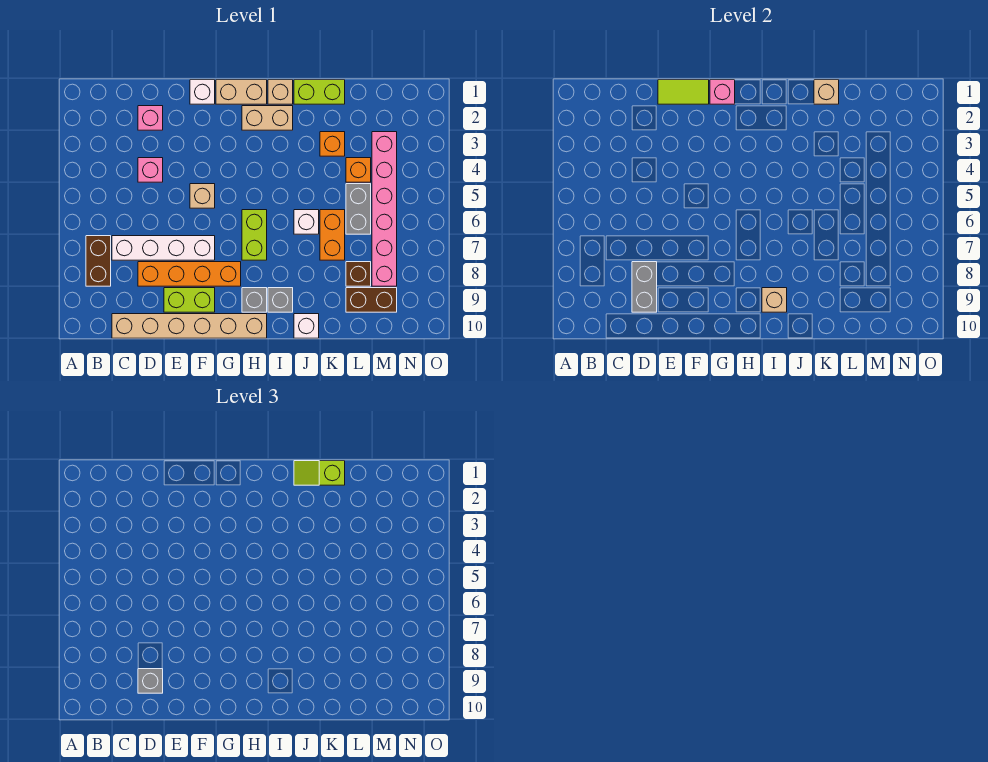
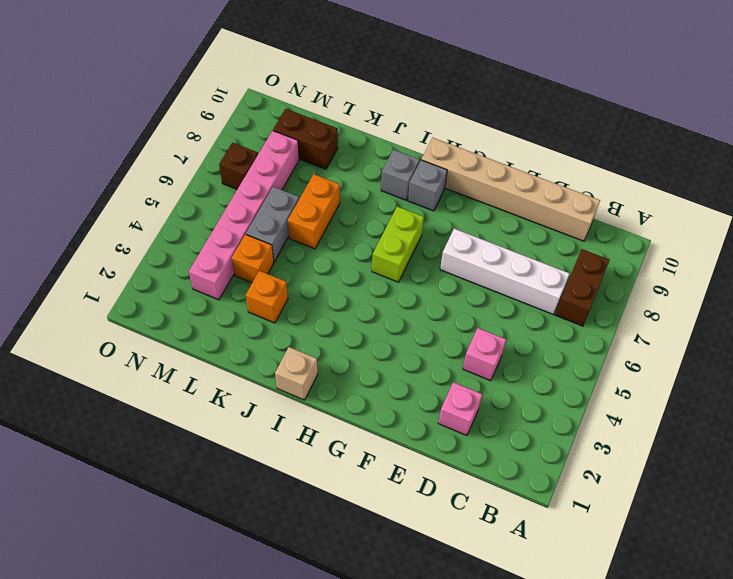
brown brick N7 level 1 -> brown brick L8 level 1
none -> orange brick D8:G8 level 1
none -> lime brick E9:F9 level 1
none -> white brick F1 level 1
none -> tan brick F5 level 1

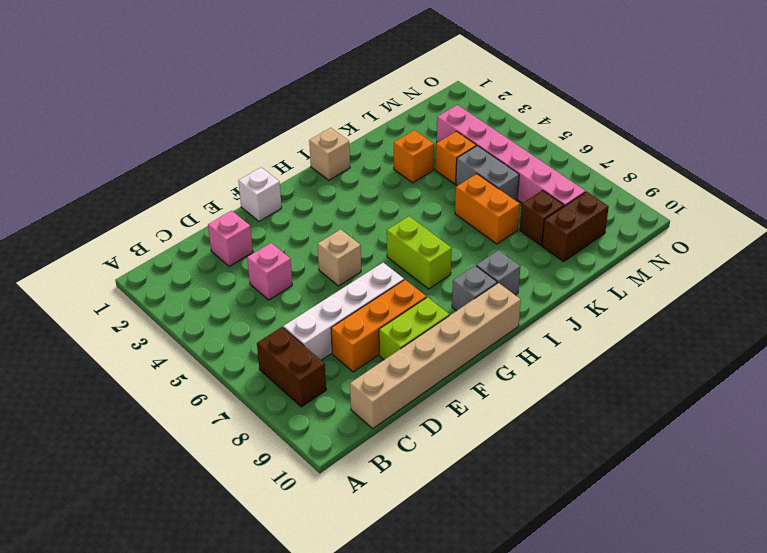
orange brick D8:F8 level 1 -> orange brick D8:G8 level 1
none -> tan brick G1:H1 level 1
none -> tan brick H2:I2 level 1
none -> lime brick J1:K1 level 1
none -> white brick J6 level 1

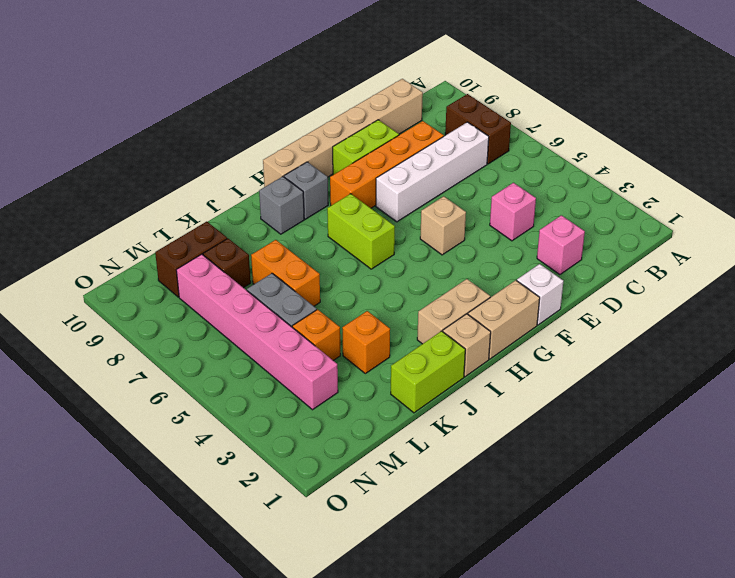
none -> white brick J6 level 1
none -> white brick J10 level 1
none -> grey brick D8:D9 level 2
none -> lime tile E1:F1 level 2

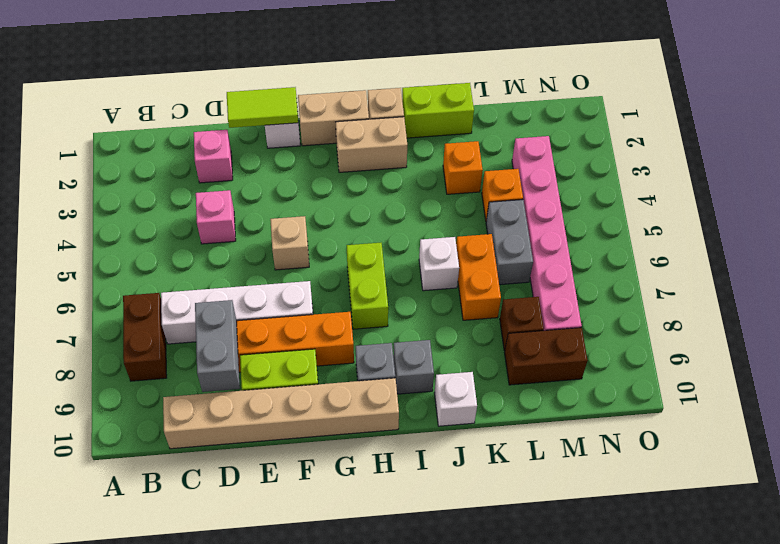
none -> pink brick G1 level 2
none -> tan brick I9 level 2
none -> tan brick K1 level 2
none -> grey brick D9 level 3

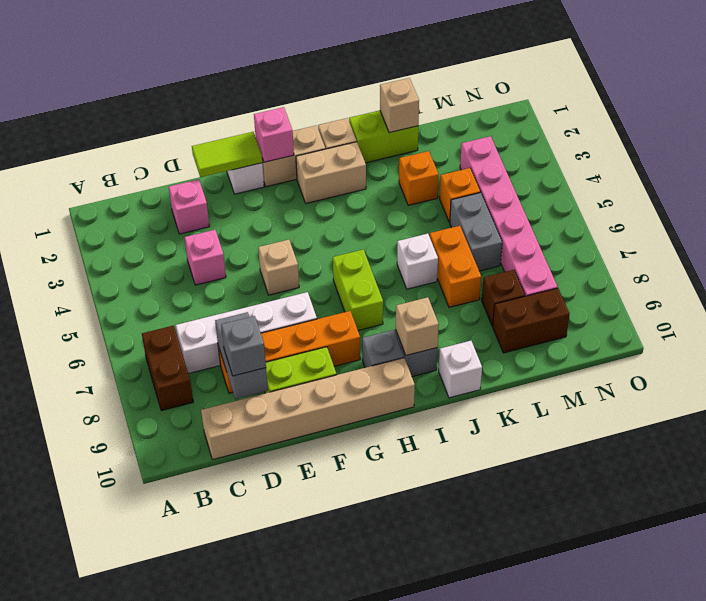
none -> lime slope J1:K1 level 3 top K

